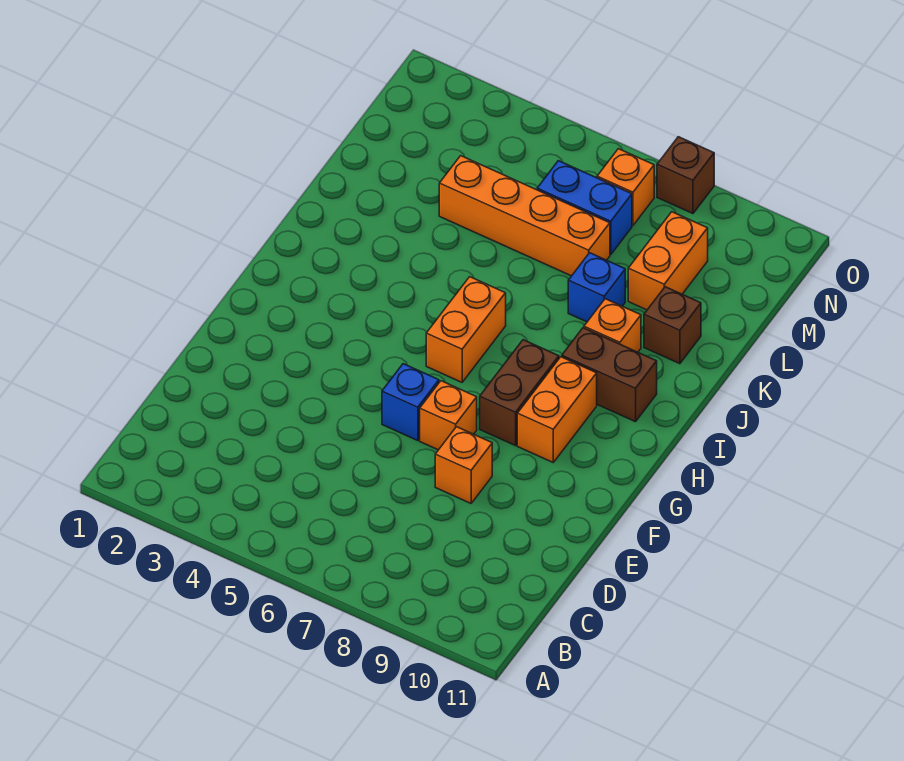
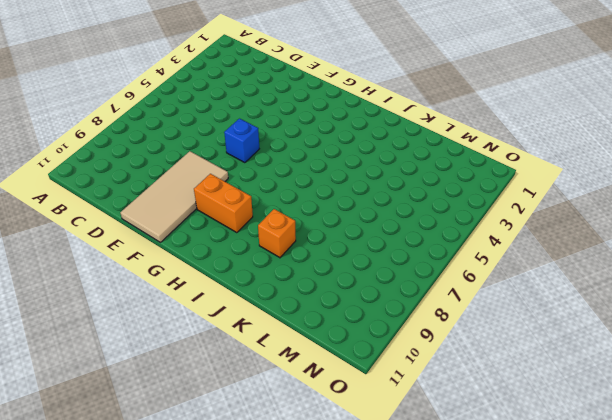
tan tile E8:F11 level 1 -> orange brick E8 level 1
none -> orange brick F7 level 1
none -> brown brick G8:H8 level 1
none -> orange brick H6:I6 level 1

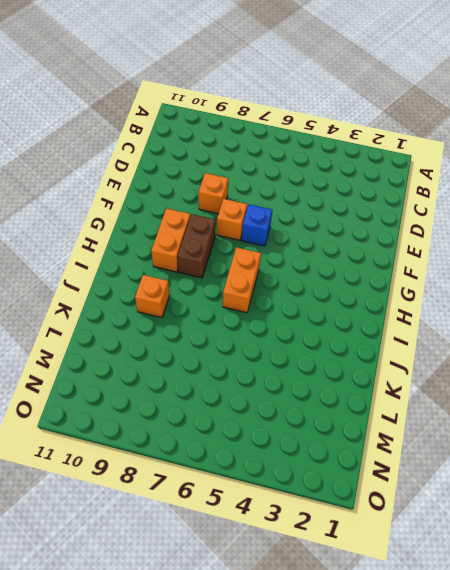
none -> brown brick I9:I10 level 1
none -> blue brick K8 level 1
none -> brown brick K10 level 1

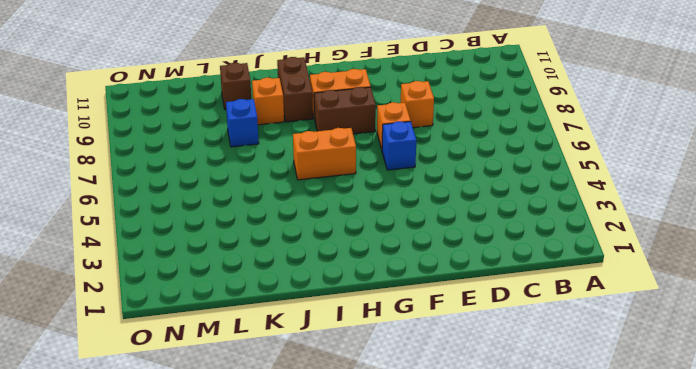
none -> orange brick L4:L7 level 1
none -> orange brick L9:M9 level 1
none -> blue brick M6:M7 level 1

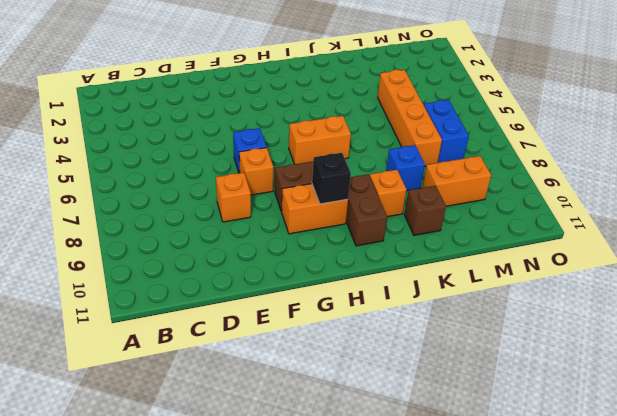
black brick H9 level 2 -> none
none -> orange brick N7 level 1
none -> brown brick O8 level 1

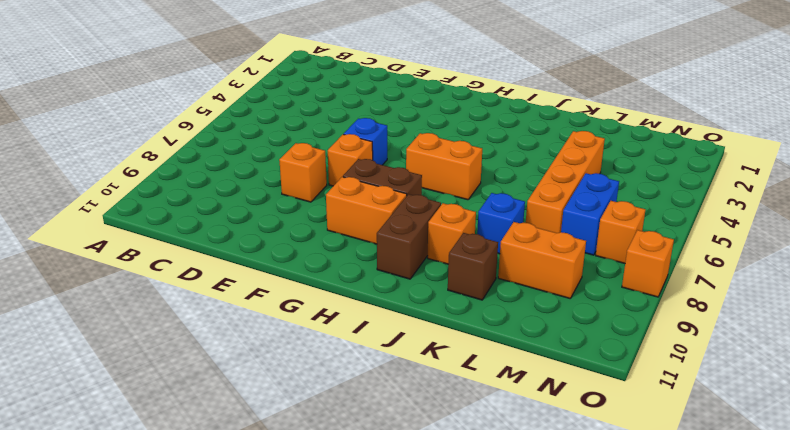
orange brick O8 level 1 -> brown brick O8 level 1

